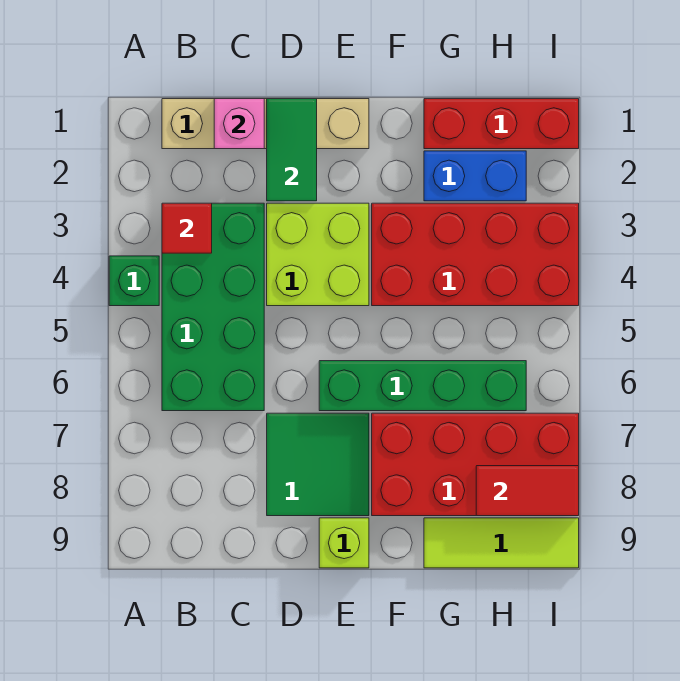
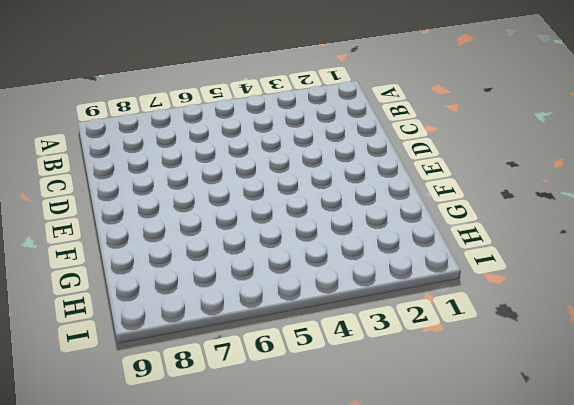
none -> green brick A4 level 1
none -> tan brick B1:E1 level 1
none -> green brick B3:C6 level 1

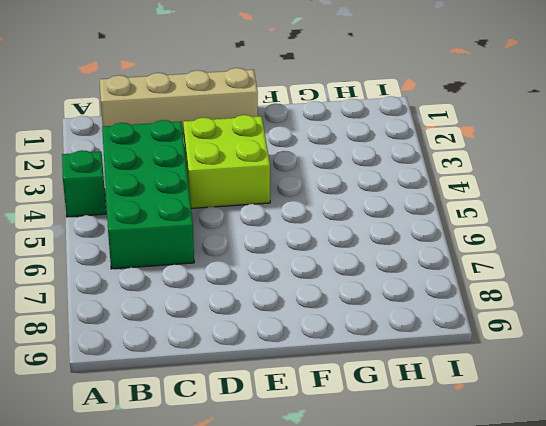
none -> green tile D7:E8 level 1
none -> green brick E6:H6 level 1
none -> lime brick E9 level 1

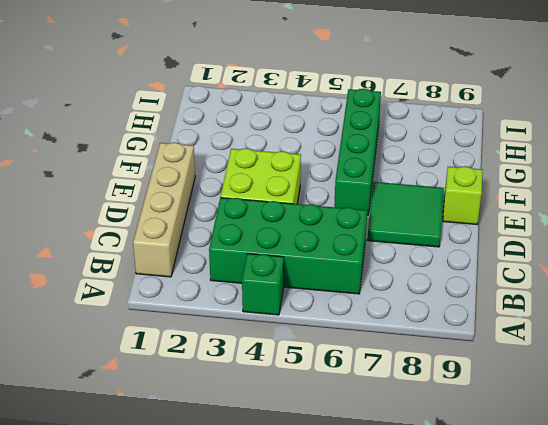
none -> red brick F3:I4 level 1
none -> red brick F7:I8 level 1
none -> red brick G1:I1 level 1

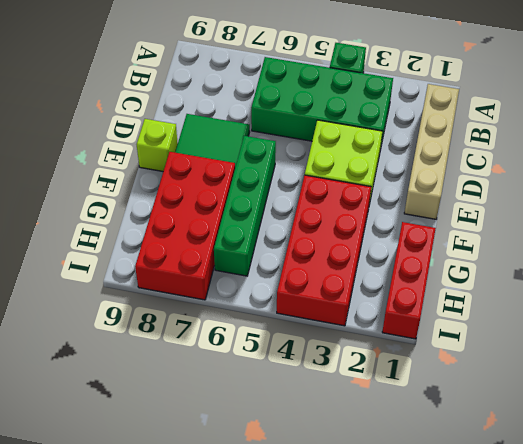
none -> blue brick G2:H2 level 1
none -> lime tile G9:I9 level 1
none -> red tile B3 level 2

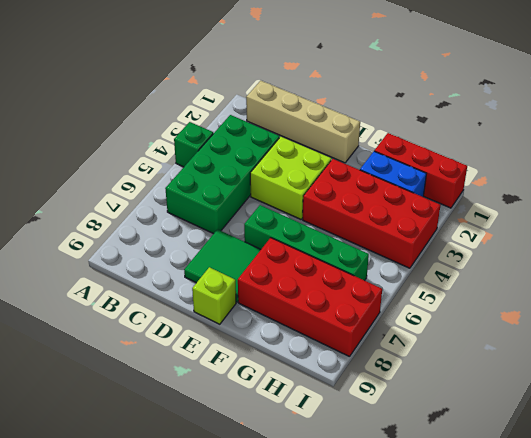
none -> lime tile G9:I9 level 1
none -> red tile B3 level 2
none -> pink brick C1 level 2

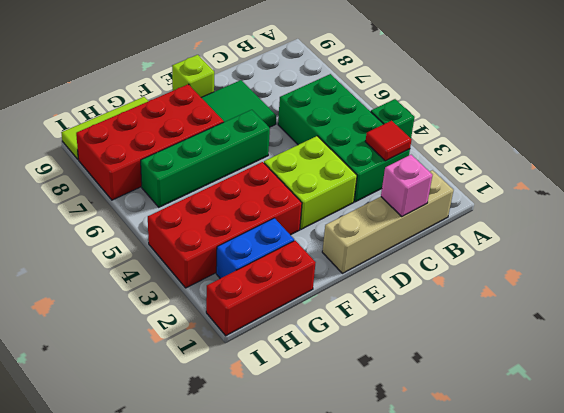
none -> green tile D1:D2 level 2
none -> red tile H8:I8 level 2

